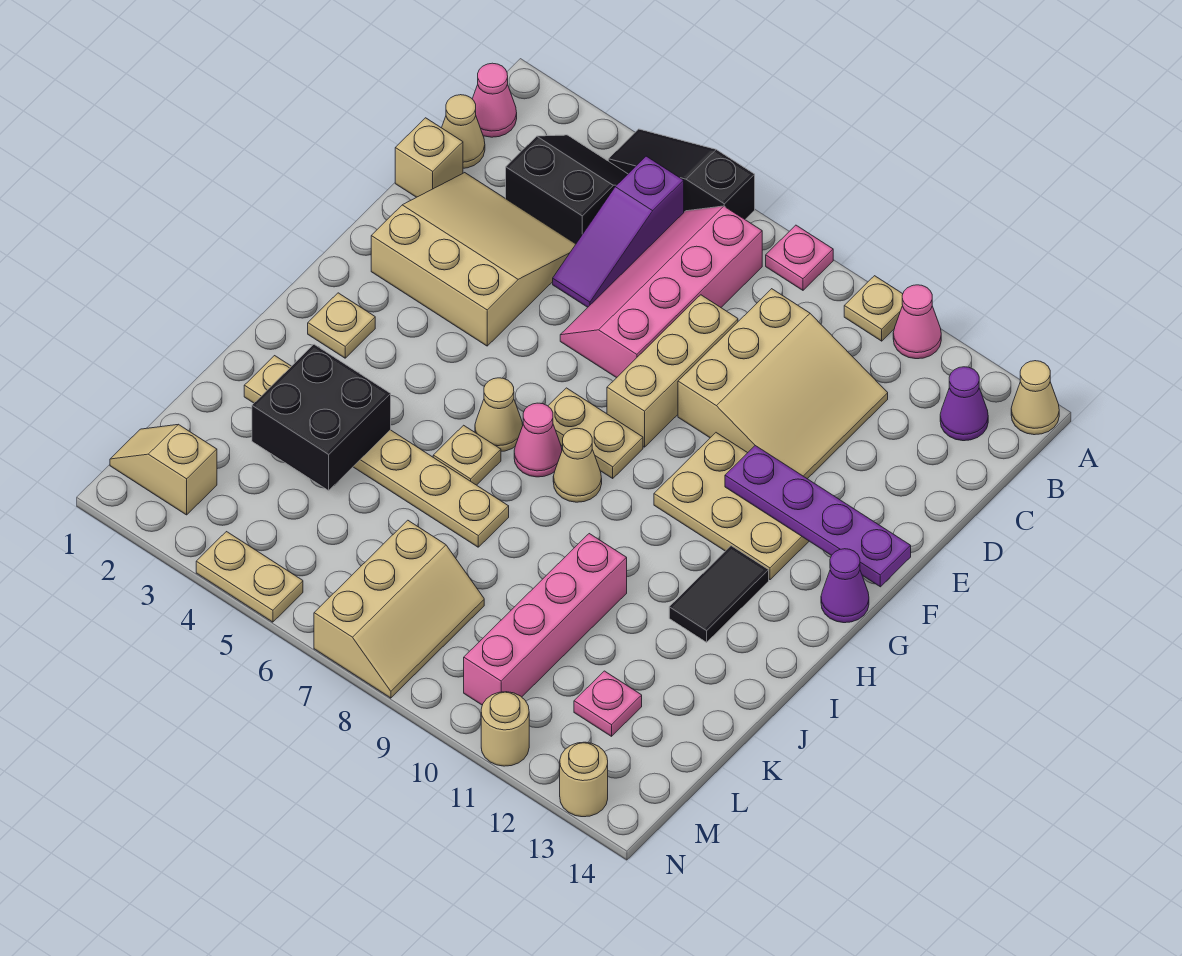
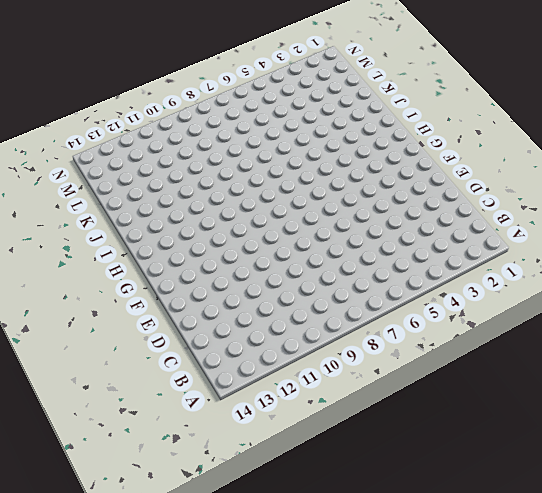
none -> black slope A4:A6 level 1 top 6
none -> pink plate A8 level 1
none -> tan plate A10 level 1
none -> pink cone A11 level 1

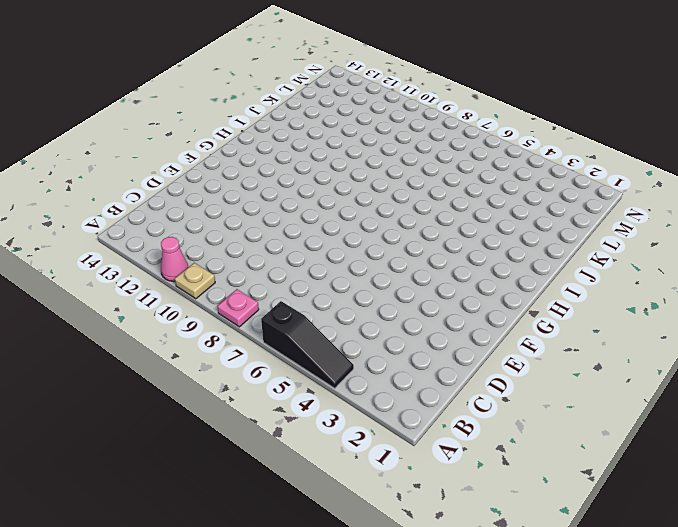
none -> tan cone A14 level 1
none -> pink cone B1 level 1
none -> black slope B3:C4 level 1 top C
none -> purple slope B5:D5 level 1 top B

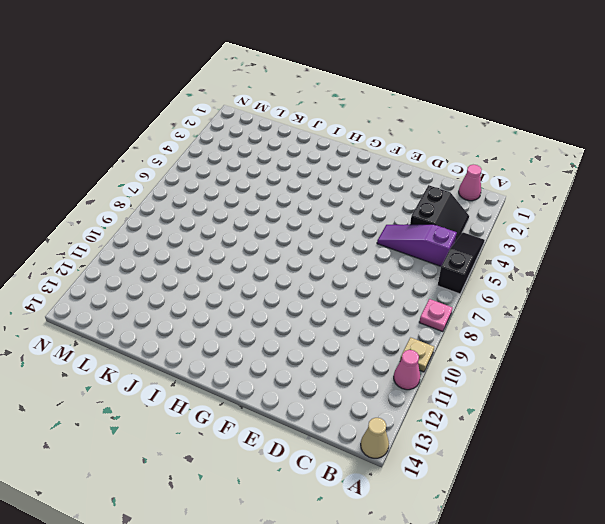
none -> pink slope B6:E7 level 1 top 7
none -> purple cone B13 level 1
none -> tan cone C1 level 1
none -> tan slope C9:E11 level 1 top 9

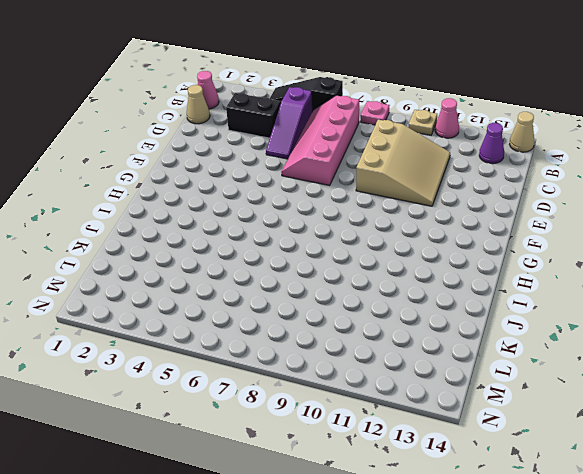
none -> tan brick D1 level 1
none -> tan slope D2:F4 level 1 top F
none -> tan brick D8:F8 level 1
none -> tan plate F10:G12 level 1

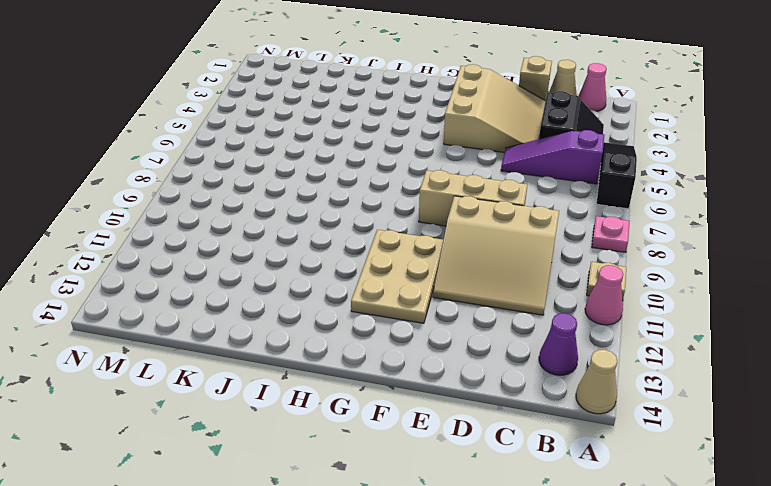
none -> pink slope B6:E7 level 1 top 7
none -> tan plate G7:G8 level 1
none -> purple cone G14 level 1
none -> tan plate H2 level 1

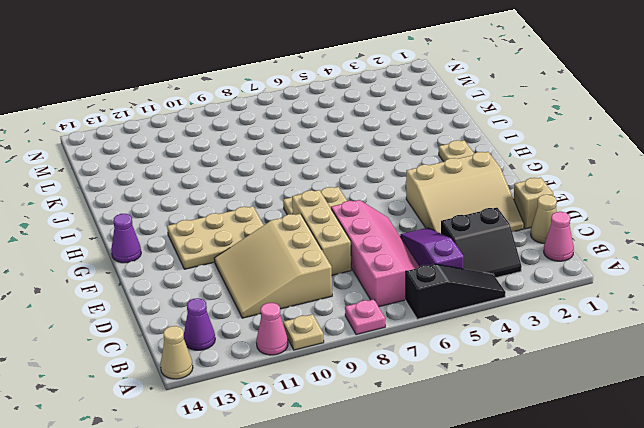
none -> tan cone H6 level 1
none -> pink cone H7 level 1
none -> tan cone H8 level 1
none -> black tile H12:I12 level 1

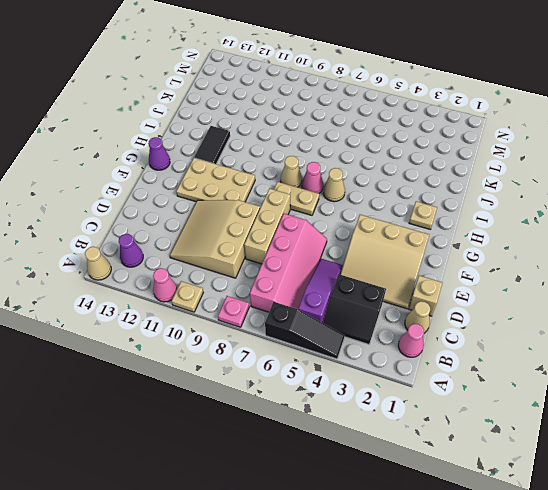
none -> tan plate I6 level 1
none -> tan plate J2:J7 level 1
none -> pink brick J10:M10 level 1
none -> tan slope L7:N8 level 1 top 7

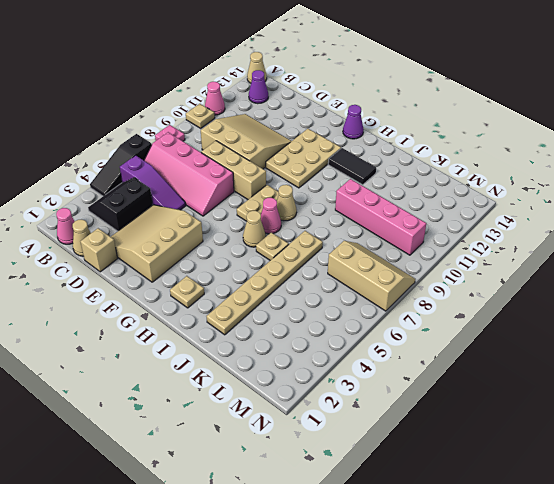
none -> pink plate L12 level 1
none -> tan slope M1:M2 level 1 top 2
none -> tan plate N4:N5 level 1
none -> tan round brick N11 level 1

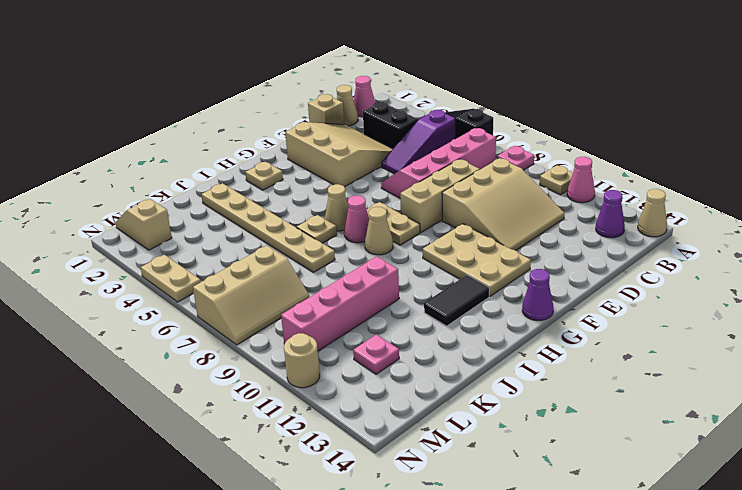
none -> tan round brick N13 level 1
none -> purple plate F11:F14 level 2
none -> black brick J3:K4 level 2

